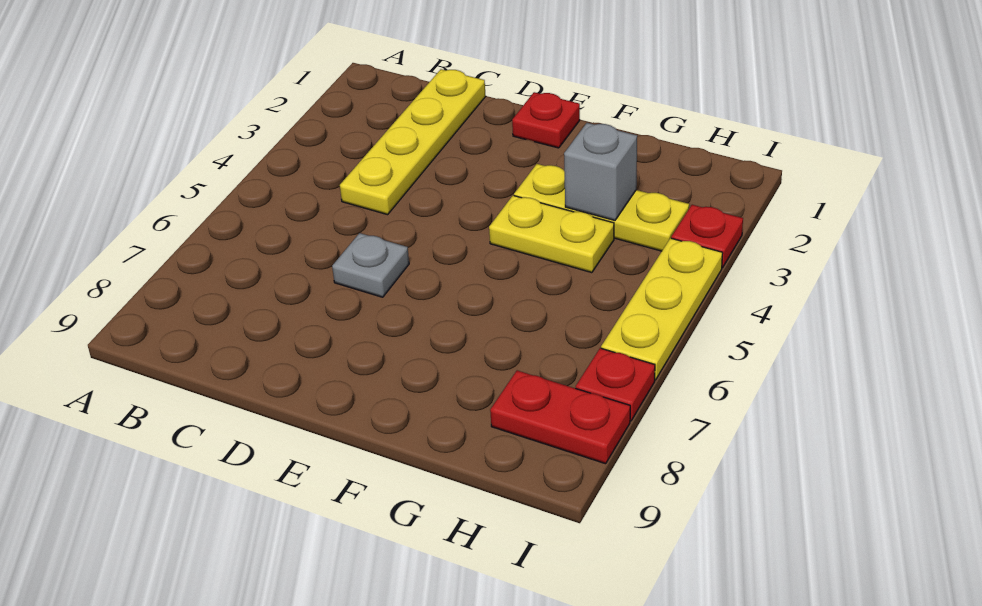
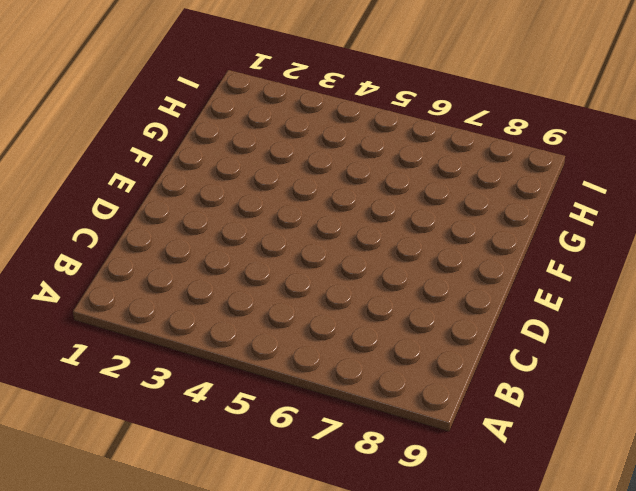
none -> yellow plate C1:C4 level 1
none -> grey plate D6 level 1

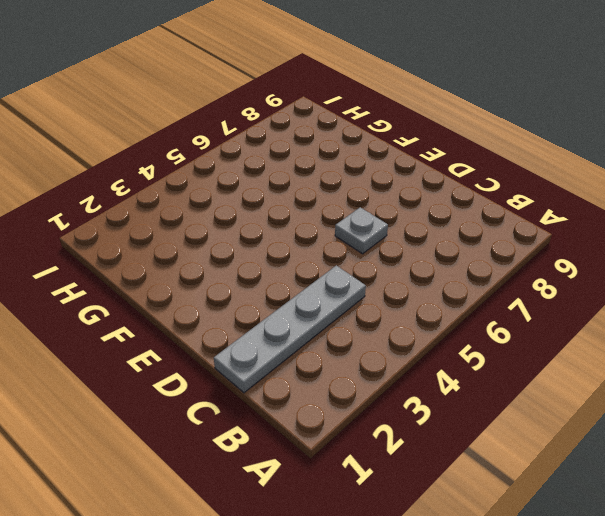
grey plate C1:C4 level 1 -> yellow plate C1:C4 level 1
none -> red plate E1 level 1
none -> yellow plate F3:H3 level 1

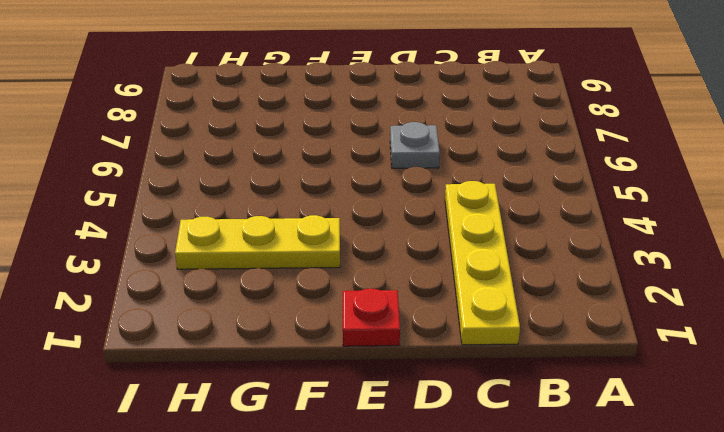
none -> yellow plate F4:G4 level 1
none -> red plate H8:I8 level 1

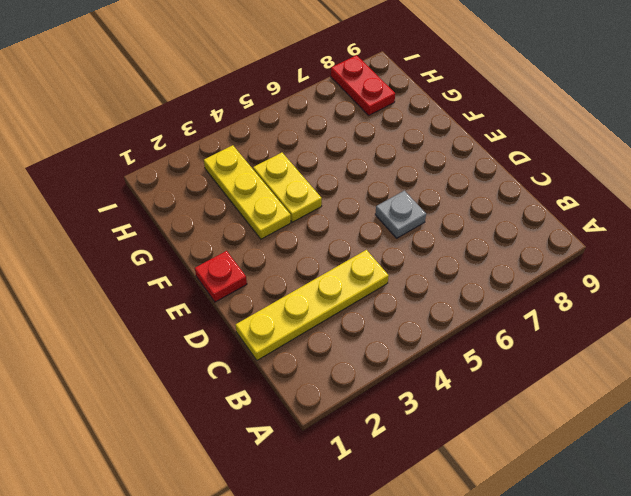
none -> red plate I3 level 1
none -> yellow plate I4:I6 level 1

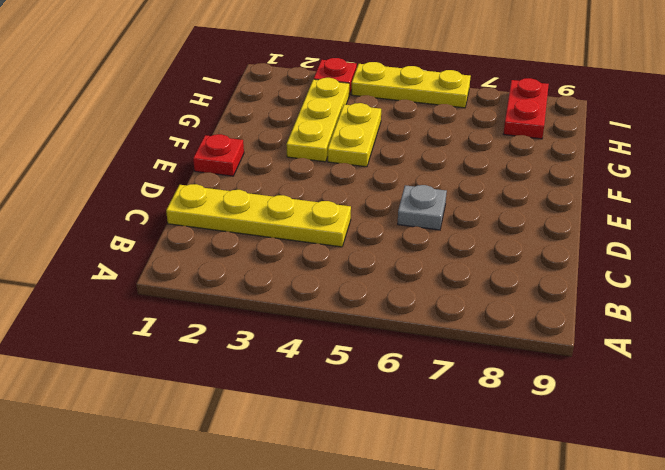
none -> red plate I7 level 1
none -> grey brick G3 level 2

